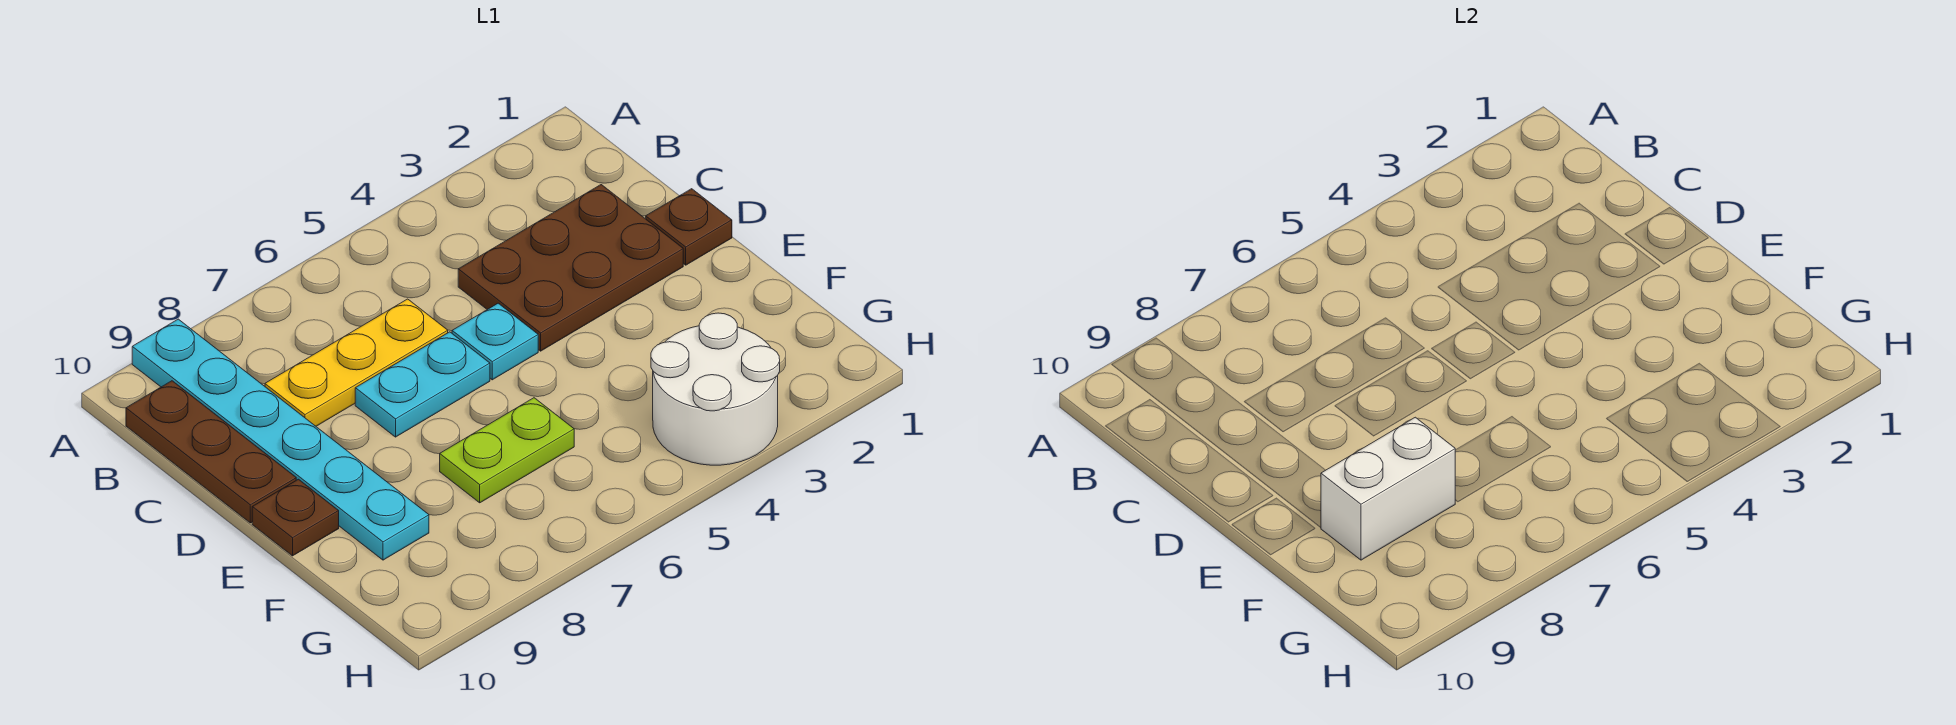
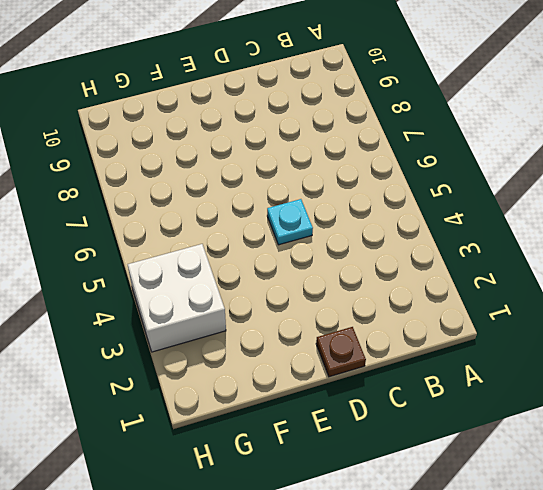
white brick G3:H4 level 1 -> white round brick G3:H4 level 1
none -> cyan plate A9:F9 level 1
none -> brown plate B10:D10 level 1

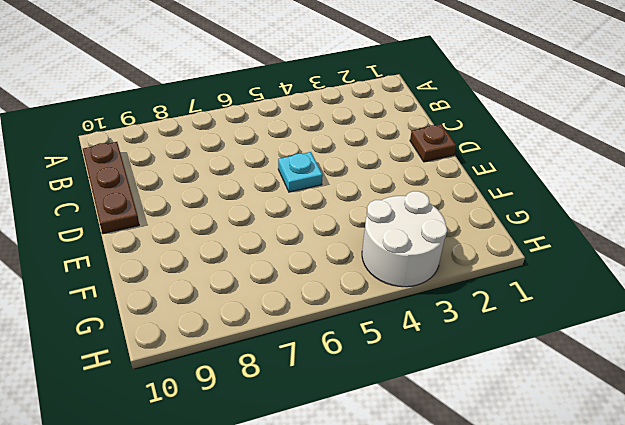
none -> cyan plate A9:F9 level 1
none -> brown plate C2:D4 level 1

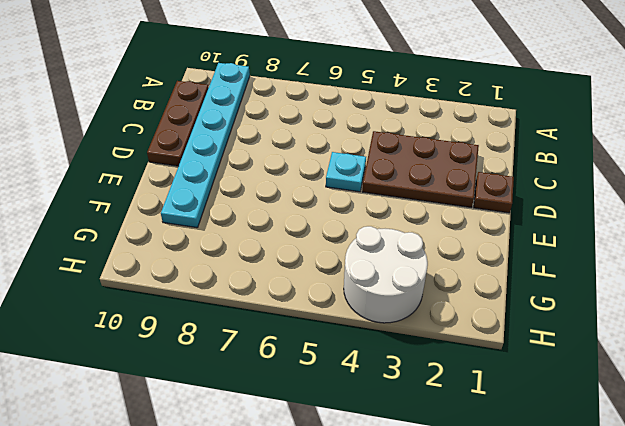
none -> yellow plate C6:C8 level 1
none -> cyan plate D6:D7 level 1

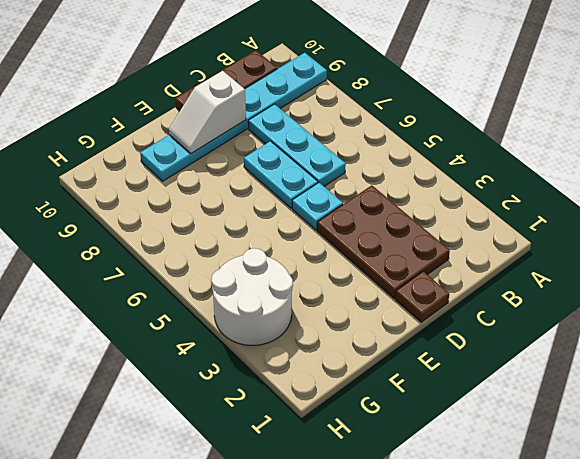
cyan plate C6:C8 level 1 -> yellow plate C6:C8 level 1
white slope D9:E9 level 2 top D -> none
none -> brown plate E10 level 1
none -> lime plate F6:F7 level 1

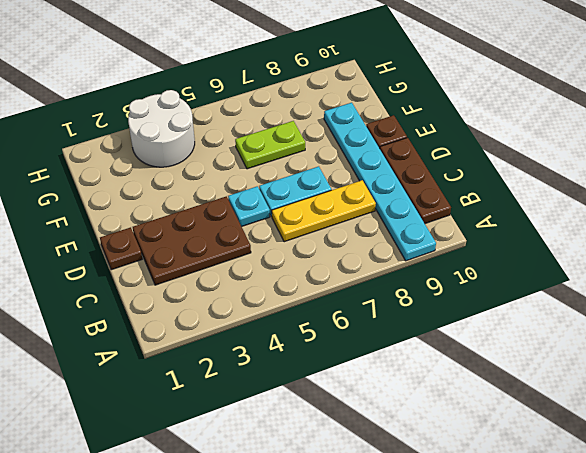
none -> white brick F8:F9 level 2

